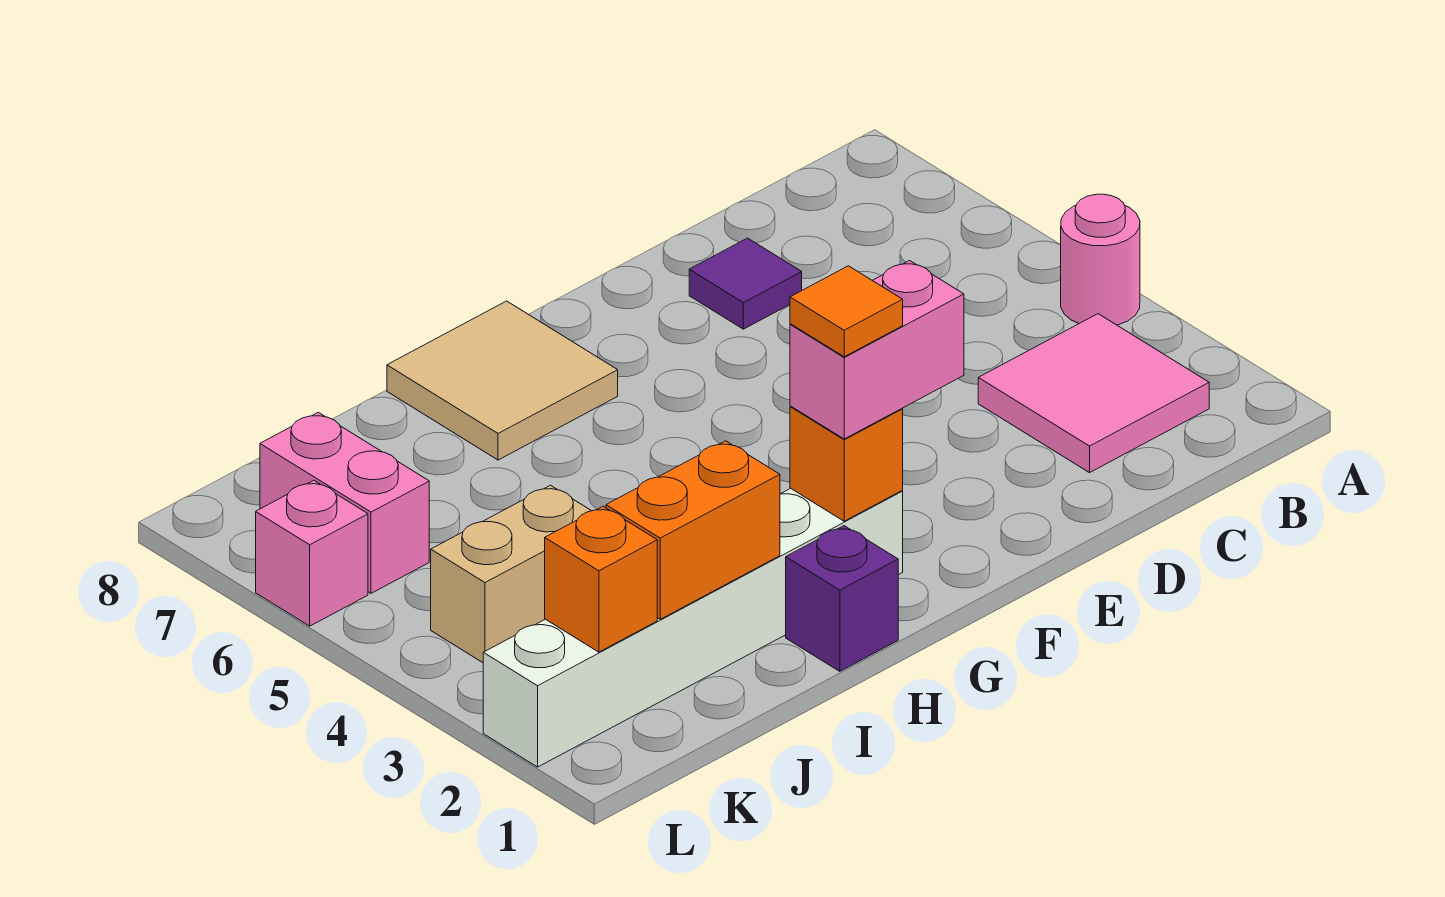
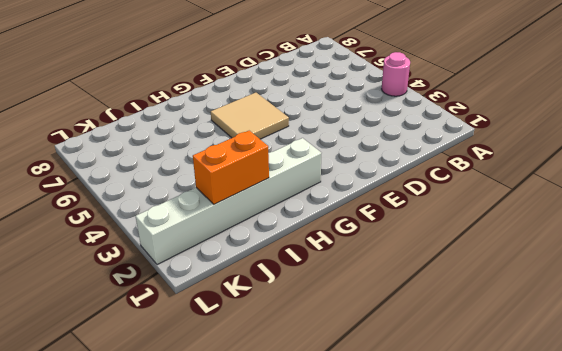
tan tile F5:G6 level 1 -> tan tile G7:H8 level 1
none -> pink tile B2:C3 level 1
none -> purple tile D7 level 1
none -> purple brick H1 level 1

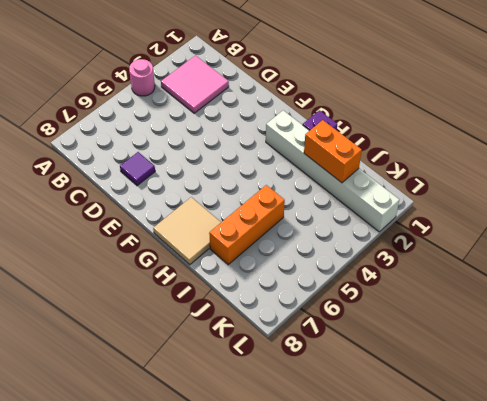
orange brick I5:I7 level 1 -> none
none -> tan brick J4:K4 level 1
none -> pink brick K6:K7 level 1
none -> pink brick L6 level 1

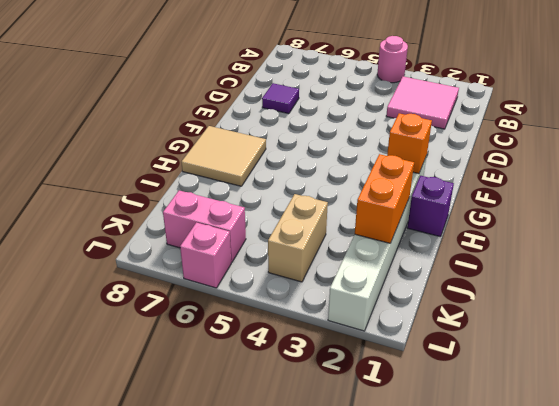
none -> orange brick K2 level 2
none -> pink brick F2:G2 level 3
none -> orange tile G2 level 4

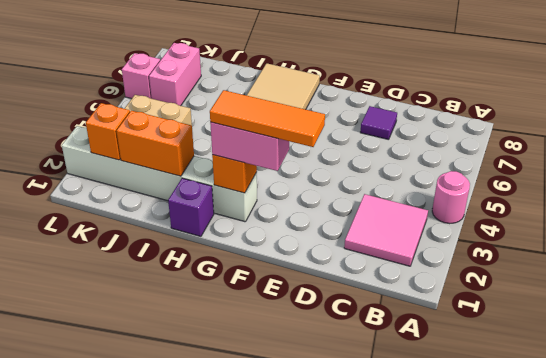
orange tile E2:G2 level 4 -> orange tile G2 level 4

